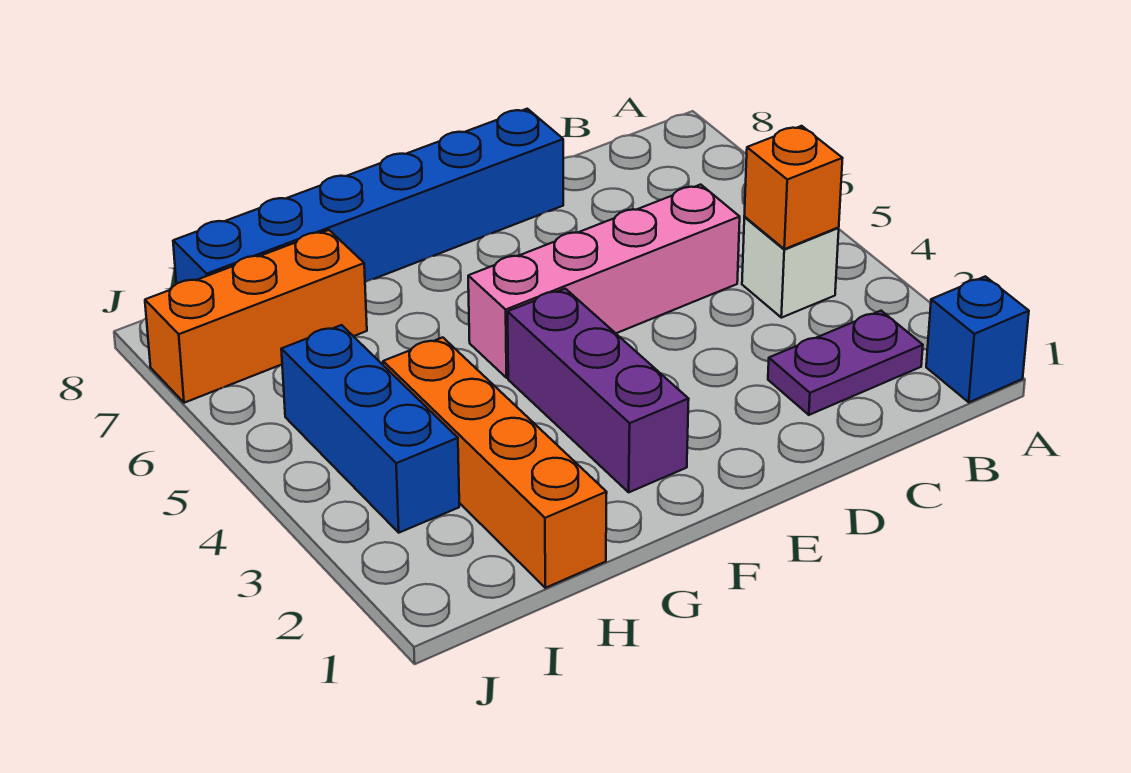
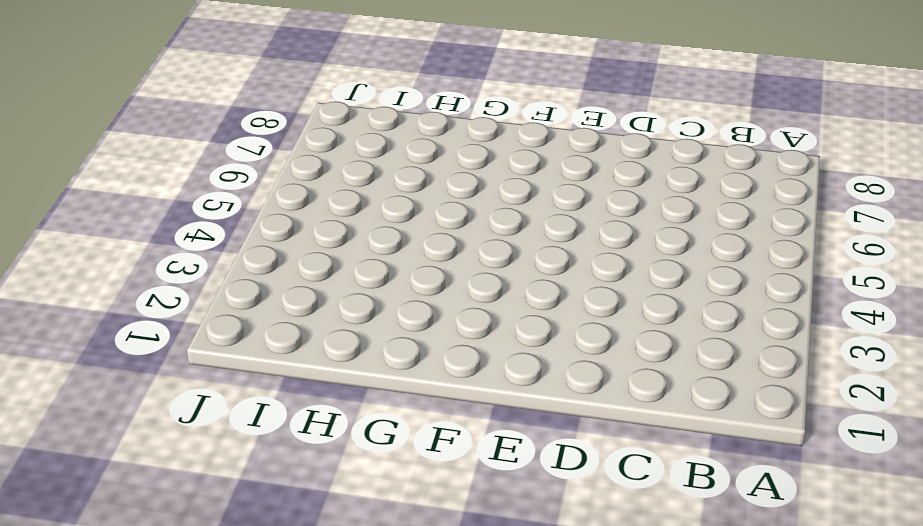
none -> blue brick A1 level 1
none -> purple plate B2:C2 level 1

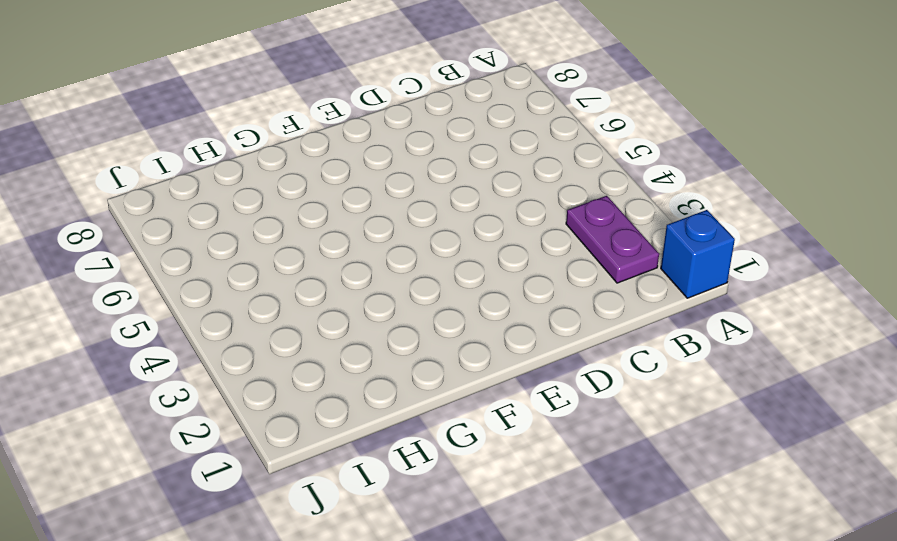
purple plate B2:B3 level 1 -> purple plate B2:C2 level 1
none -> white brick B4 level 1
none -> pink brick C5:F5 level 1

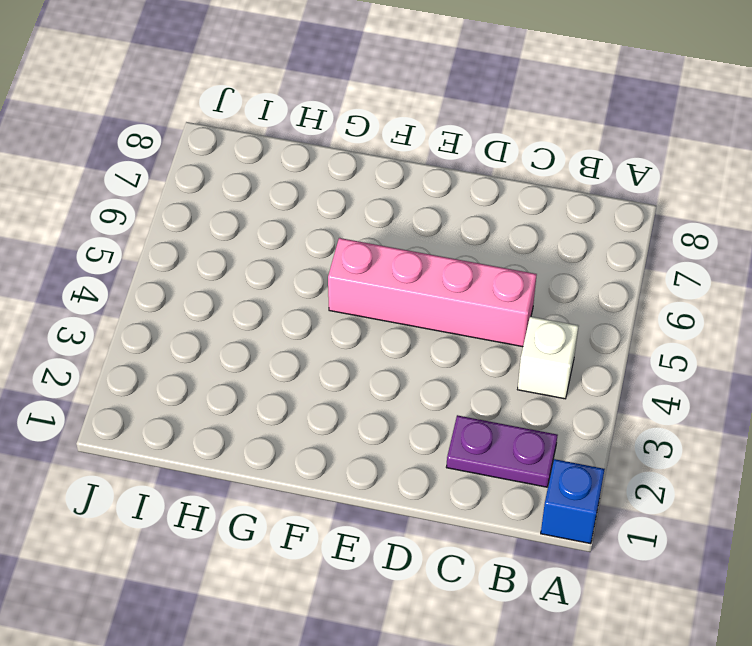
none -> blue brick D8:I8 level 1
none -> purple brick F2:F4 level 1

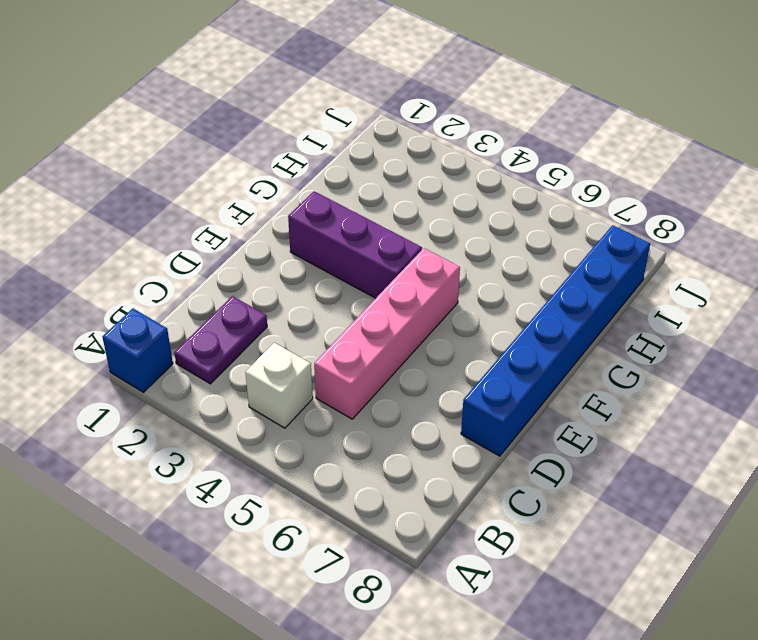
none -> orange brick H1:H4 level 1
none -> orange brick H7:J7 level 1

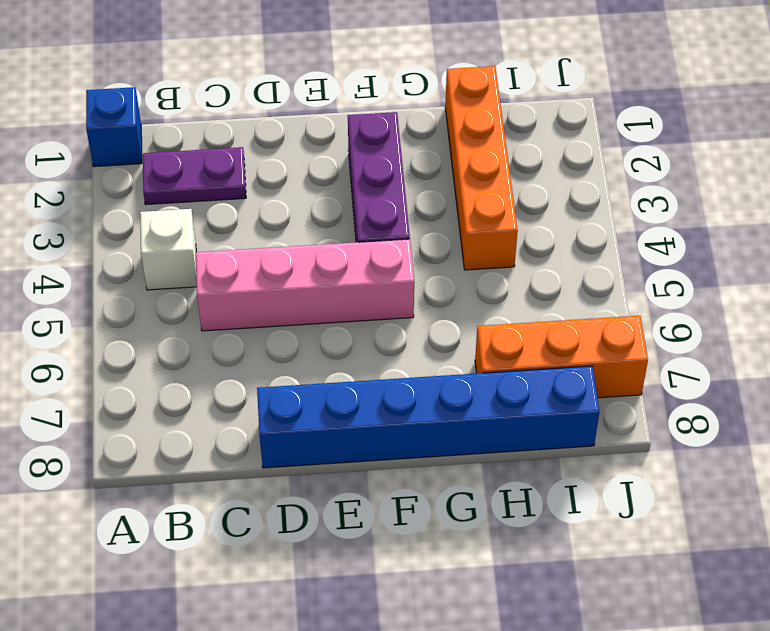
none -> blue brick I3:I5 level 1
none -> orange brick B4 level 2

